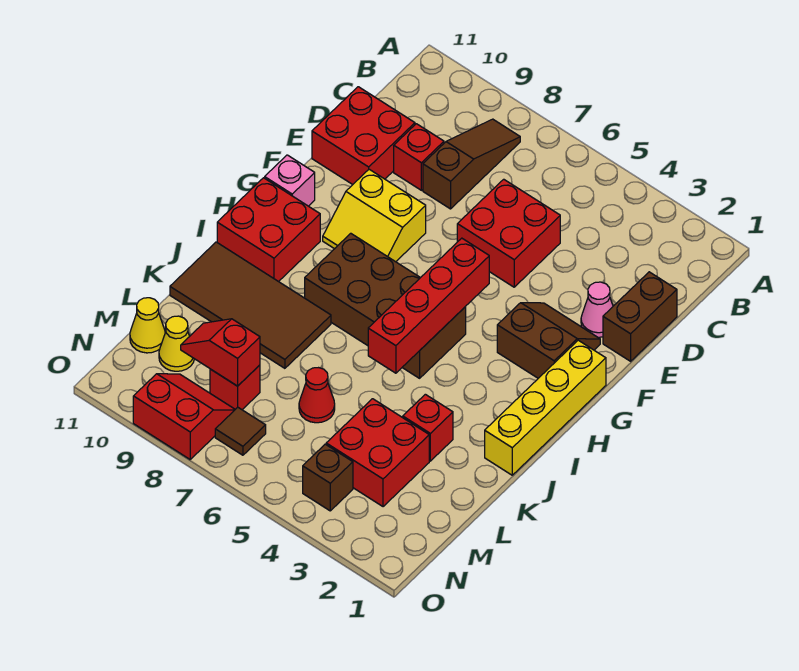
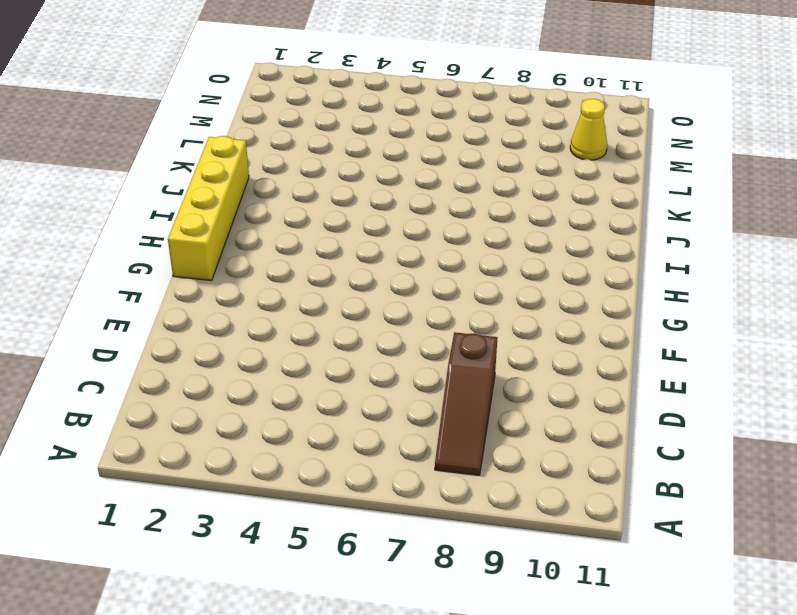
none -> brown brick D1:E1 level 1
none -> red brick D5:E6 level 1
none -> red brick D9 level 1

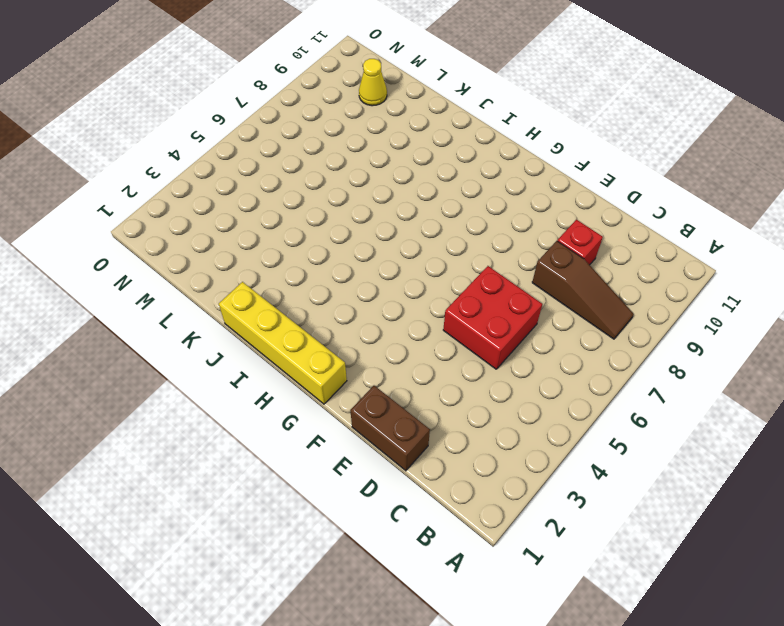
none -> red brick D10:E11 level 1
none -> pink cone E2 level 1
none -> brown slope F2:G3 level 1 top G

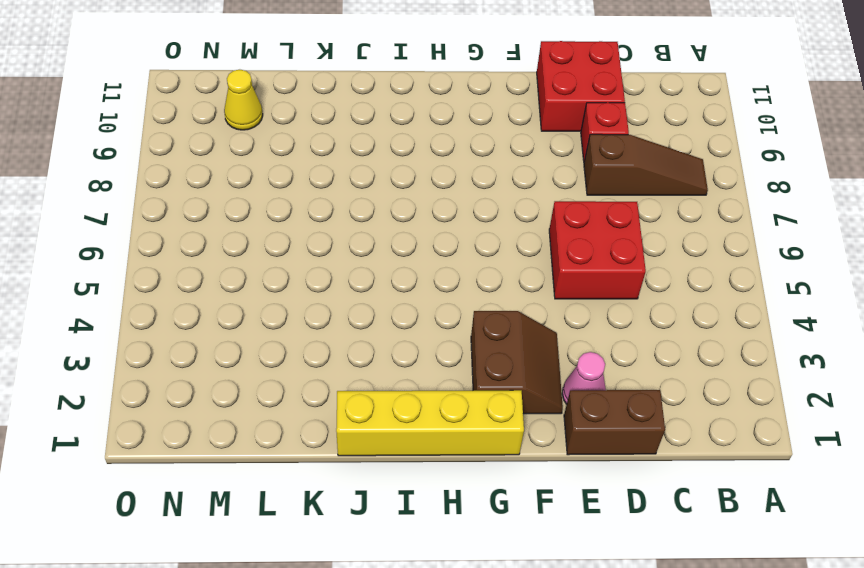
none -> yellow slope F8:G9 level 1 top F
none -> pink brick G11 level 1
none -> brown brick H5:I8 level 1

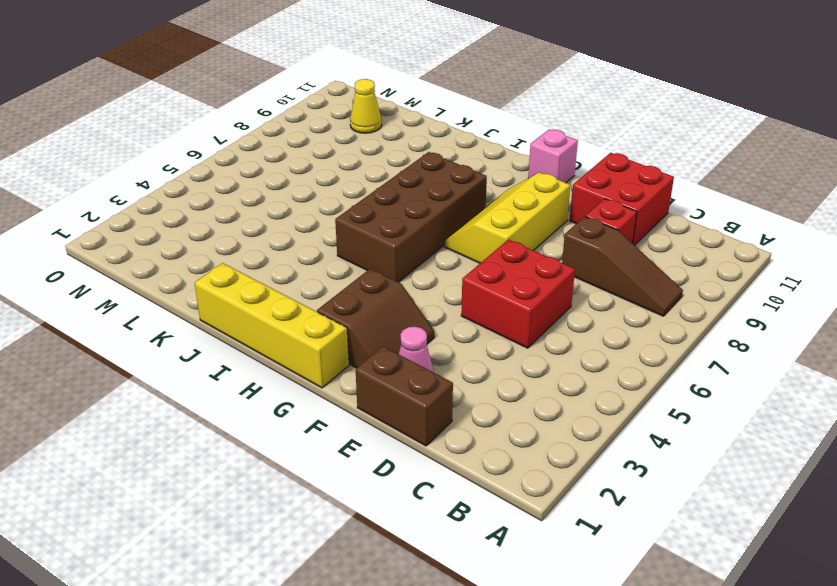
yellow slope F7:G9 level 1 top F -> yellow slope F8:G9 level 1 top F
none -> red brick H10:I11 level 1
none -> brown tile J8:K11 level 1
none -> red brick K3 level 1

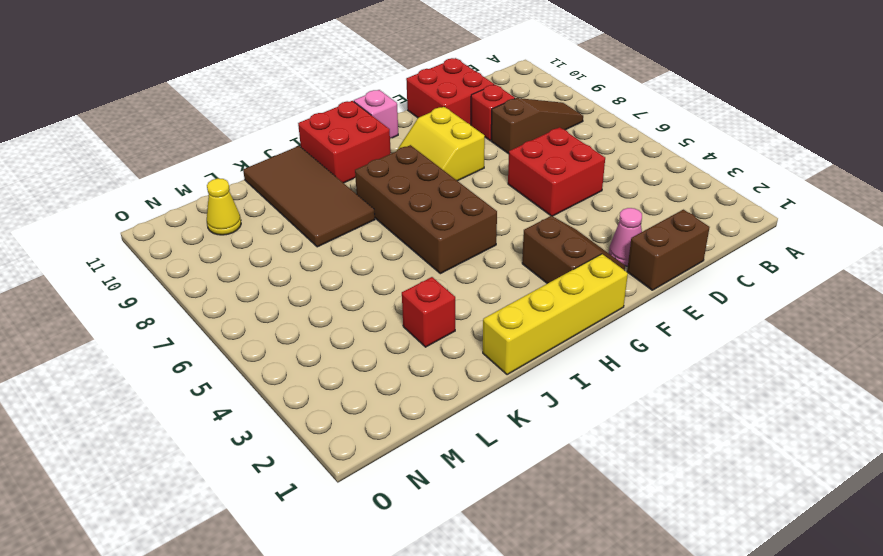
none -> red brick L3:M4 level 1
none -> red cone L6 level 1
none -> red brick M8 level 1

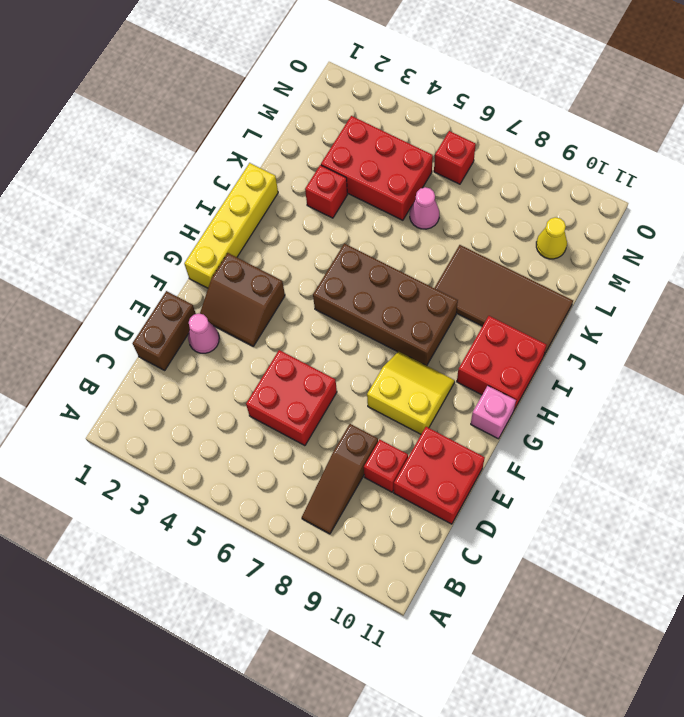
red brick L3:M5 level 1 -> red brick L3:M4 level 1
pink cone L6 level 1 -> red cone L6 level 1
red brick N6 level 1 -> red brick M8 level 1
none -> yellow cone M11 level 1
none -> brown brick N4 level 1
none -> brown tile N7 level 1

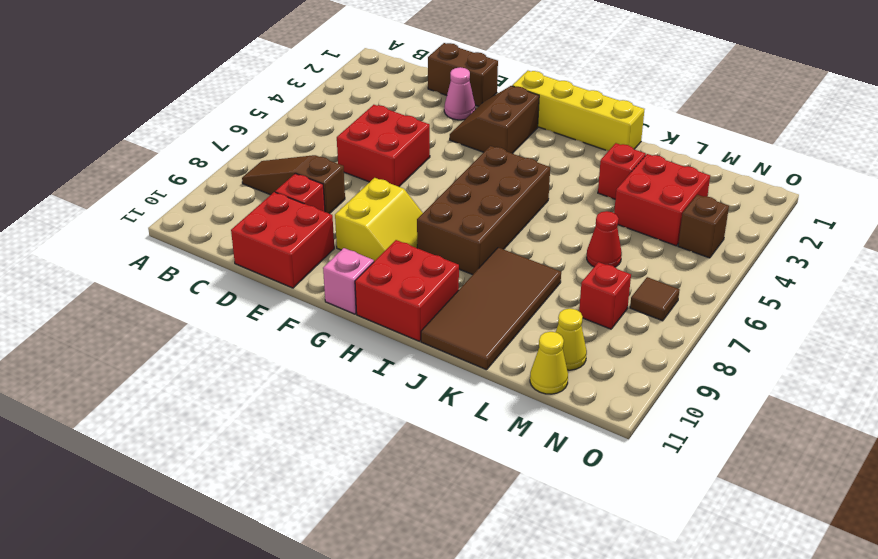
none -> red slope N8:O9 level 1 top O
none -> red brick G5:J5 level 2
none -> red slope M8:M9 level 2 top 8

